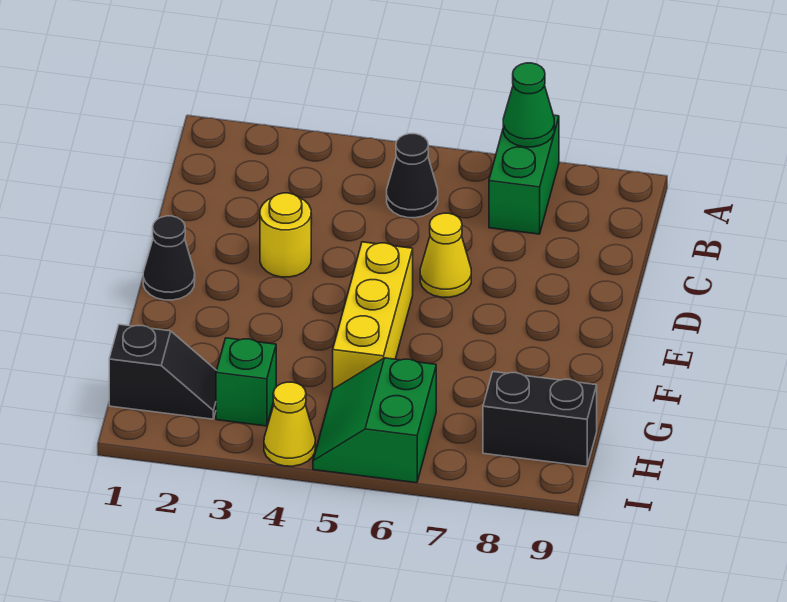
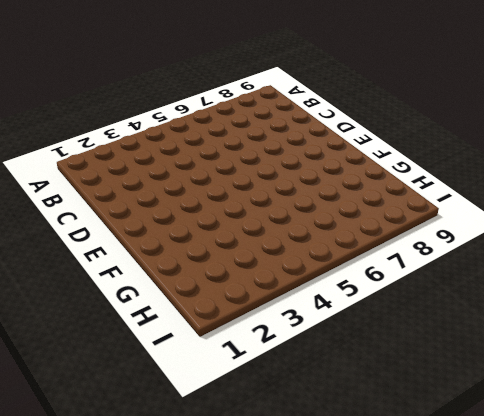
none -> green brick A7:B7 level 1
none -> black cone B5 level 1
none -> yellow round brick D3 level 1

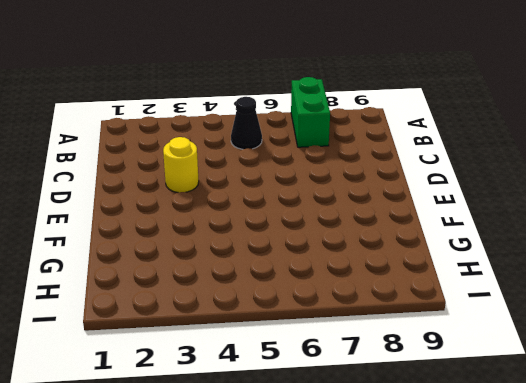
none -> yellow cone D6 level 1
none -> black cone E1 level 1
none -> yellow brick E5:G5 level 1

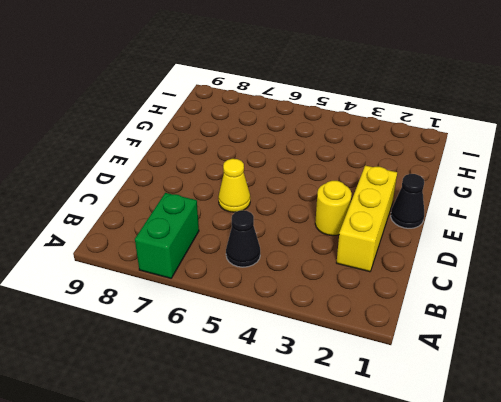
yellow brick C2:E2 level 1 -> yellow brick E5:G5 level 1
none -> black slope H1:H2 level 1 top 1
none -> green brick H3 level 1
none -> green slope H5:I6 level 1 top 6

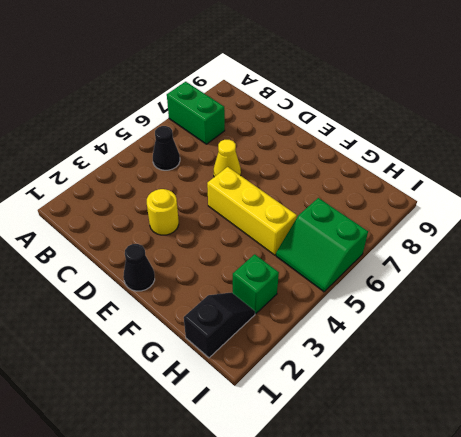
none -> black brick H8:H9 level 1
none -> yellow cone I4 level 1
none -> green cone A7 level 2

